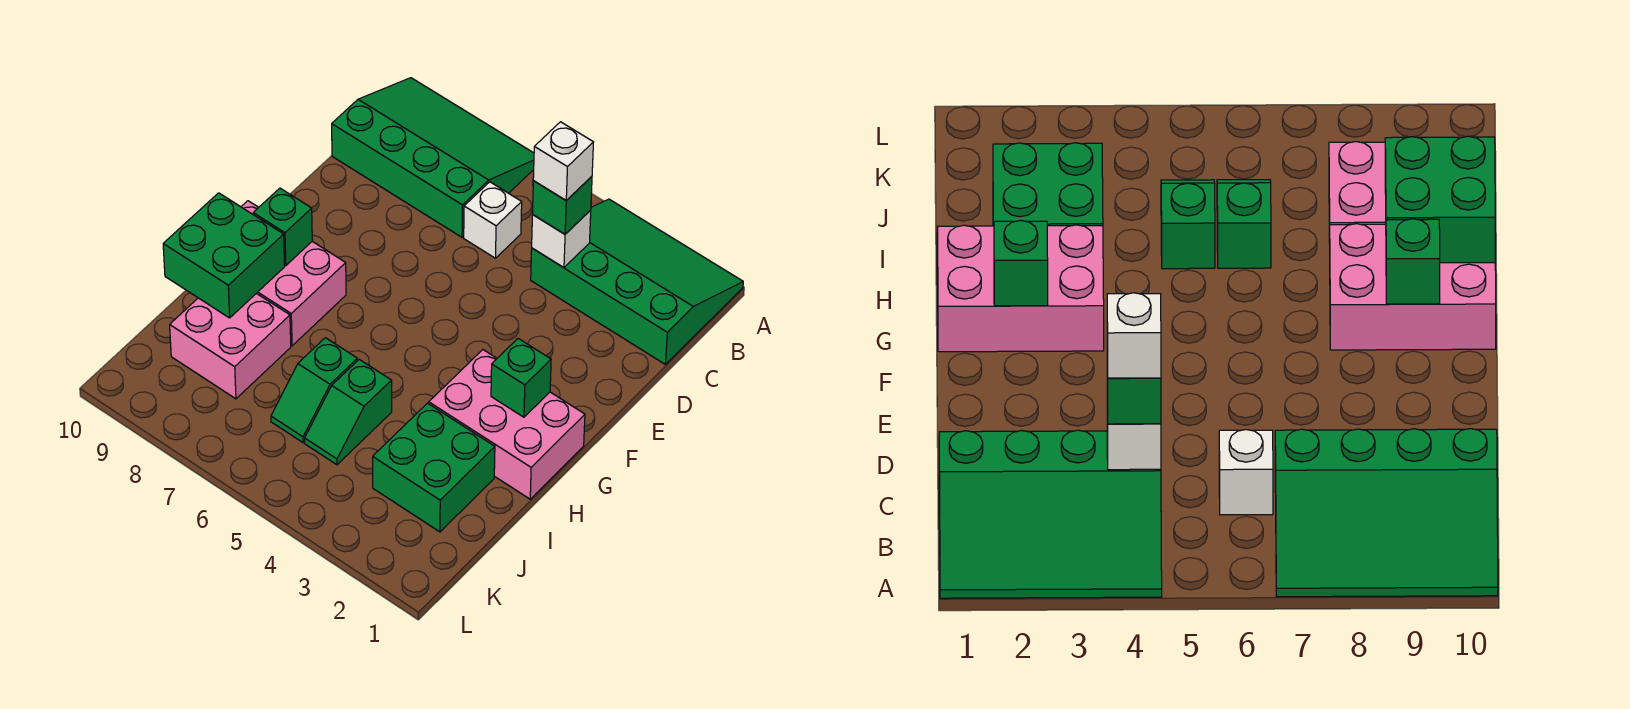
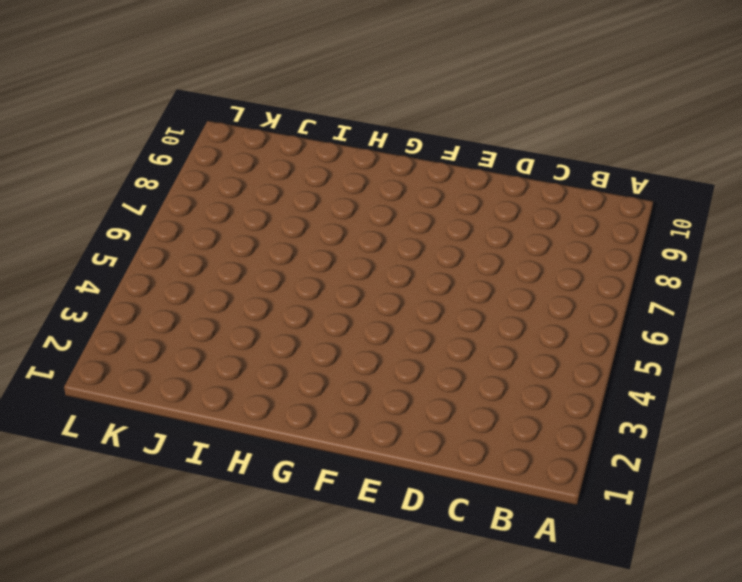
none -> green slope A1:C4 level 1 top C
none -> green slope A7:C10 level 1 top C
none -> white brick C6 level 1

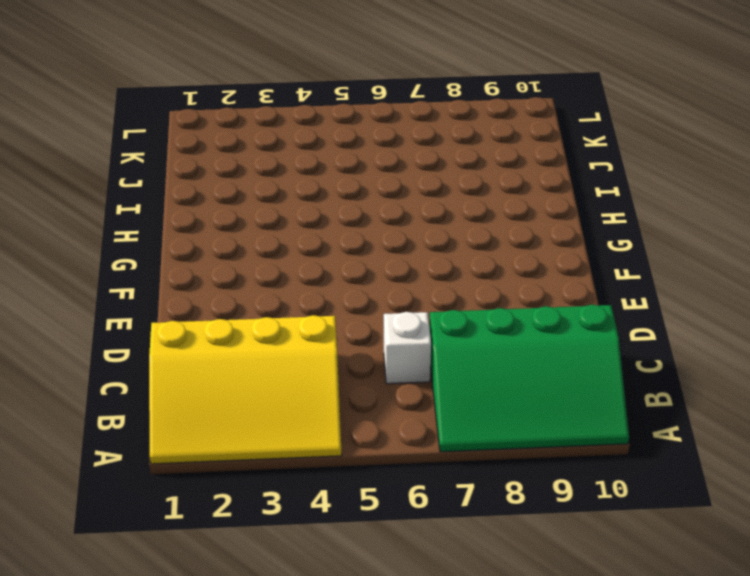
yellow slope A1:C4 level 1 top C -> green slope A1:C4 level 1 top C
none -> pink brick G1:H3 level 1
none -> pink brick G8:H10 level 1
none -> green brick I2:J3 level 1

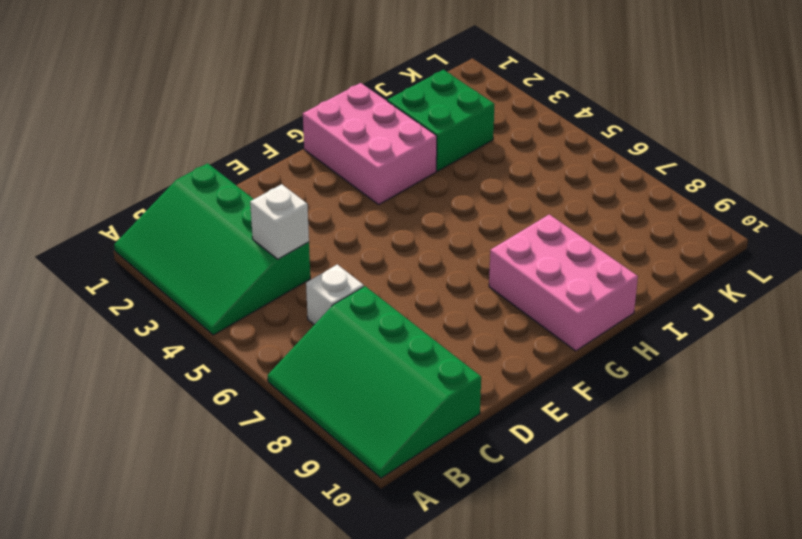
none -> green slope I5:J5 level 1 top I
none -> green slope I6:J6 level 1 top I
none -> pink brick I8:J9 level 1

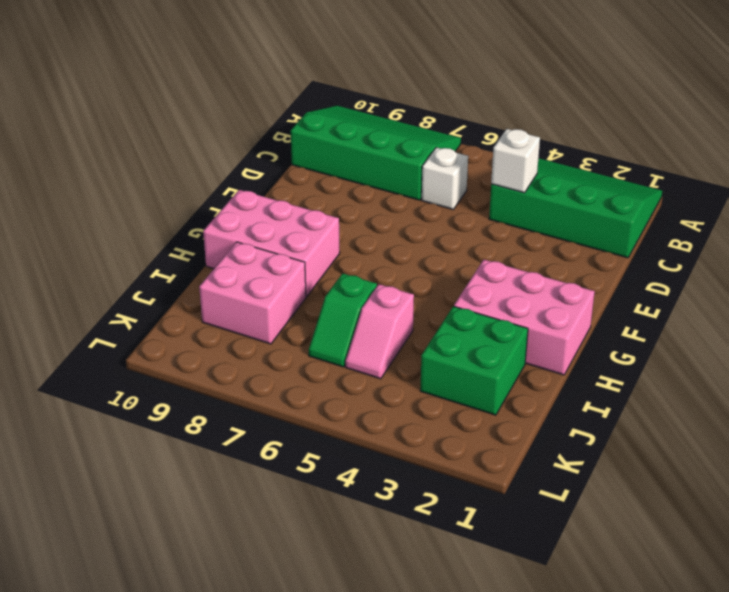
pink slope I5:J5 level 1 top I -> green slope I5:J5 level 1 top I
none -> green brick G2 level 2
none -> green brick G9 level 2
none -> green brick H9:I10 level 2

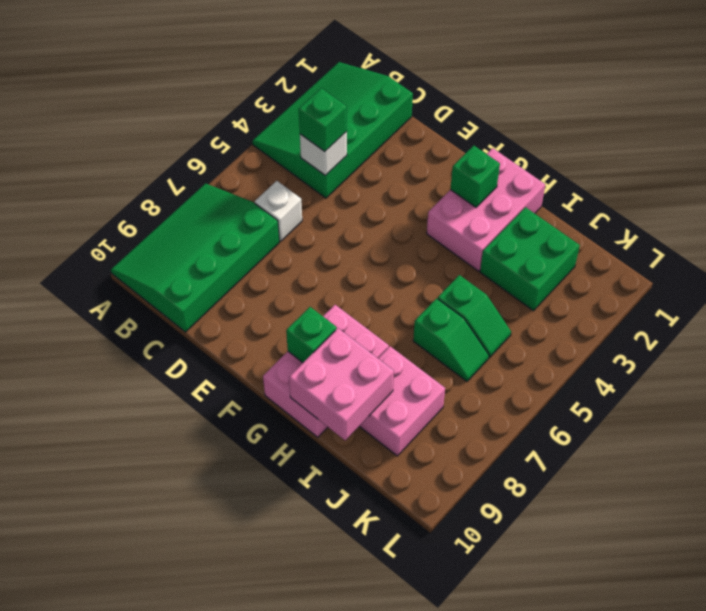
pink brick H9:I10 level 2 -> green brick H9:I10 level 2
none -> white brick C4 level 4

